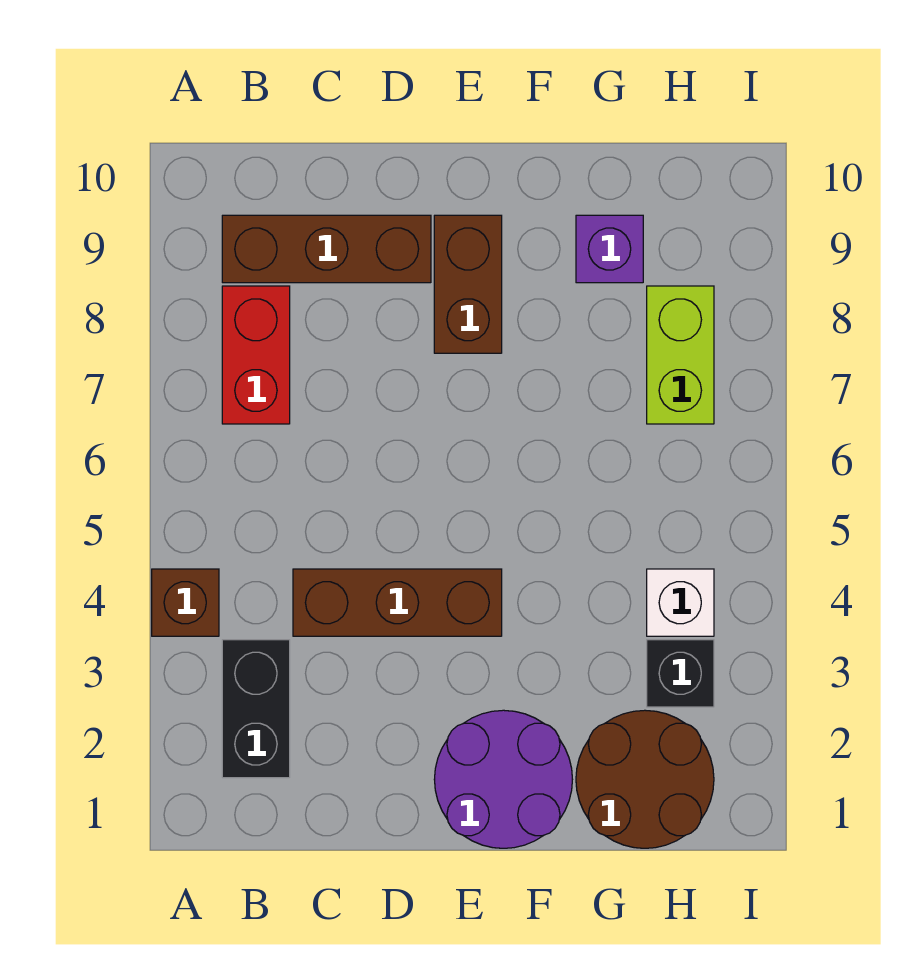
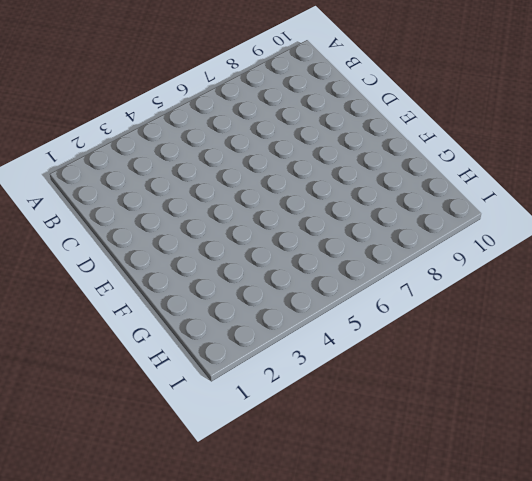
none -> brown brick A4 level 1
none -> black brick B2:B3 level 1
none -> red brick B7:B8 level 1

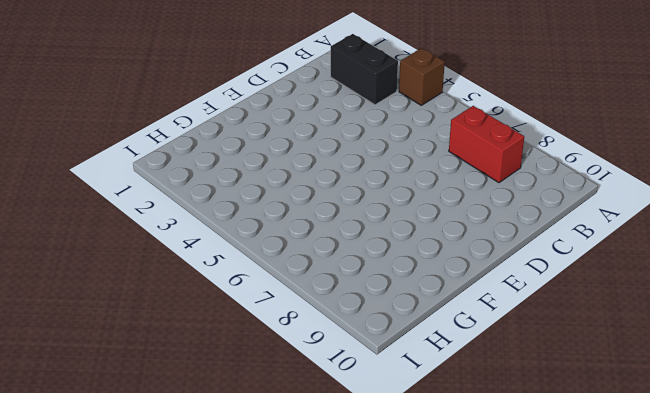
none -> brown brick B9:D9 level 1
none -> brown brick C4:E4 level 1
none -> purple round brick E1:F2 level 1

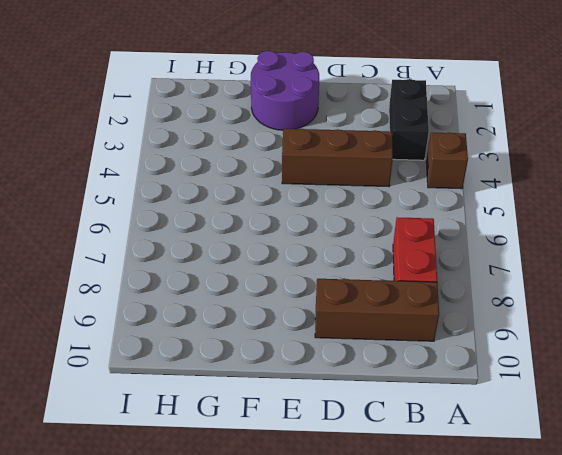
none -> brown brick E8:E9 level 1
none -> brown round brick G1:H2 level 1
none -> purple brick G9 level 1

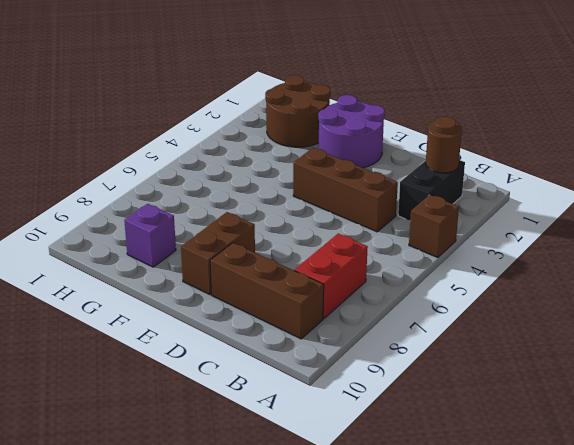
brown round brick B2 level 2 -> none
none -> black brick H3 level 1
none -> white brick H4 level 1
none -> lime brick H7:H8 level 1

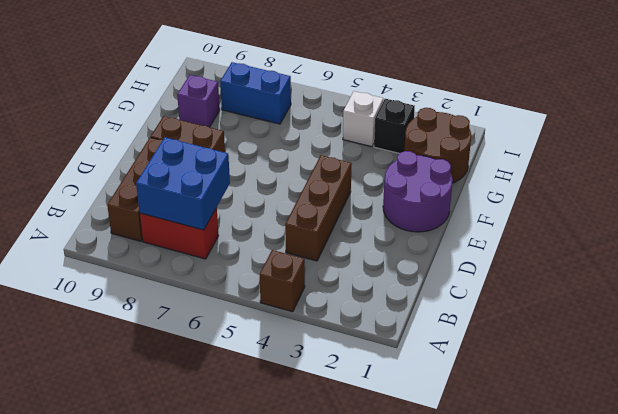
blue brick B7:C8 level 2 -> none
blue brick H7:H8 level 1 -> lime brick H7:H8 level 1
none -> black brick B2:B3 level 1

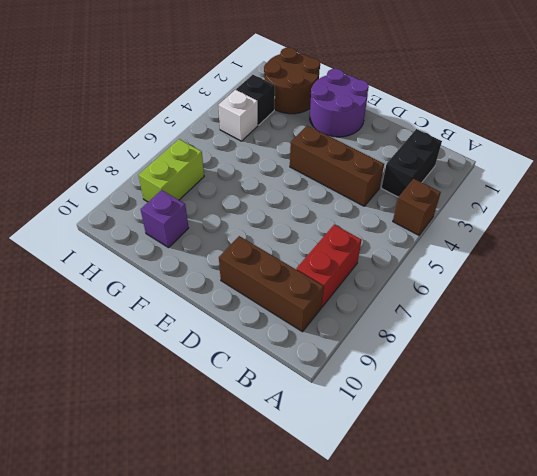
none -> brown brick E8:E9 level 1

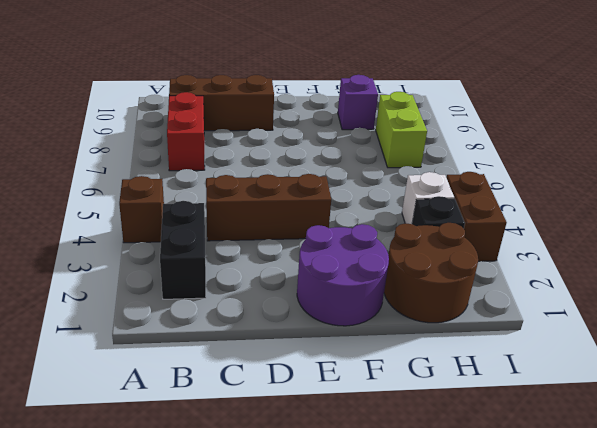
brown brick I3:I4 level 1 -> brown brick E8:E9 level 1

